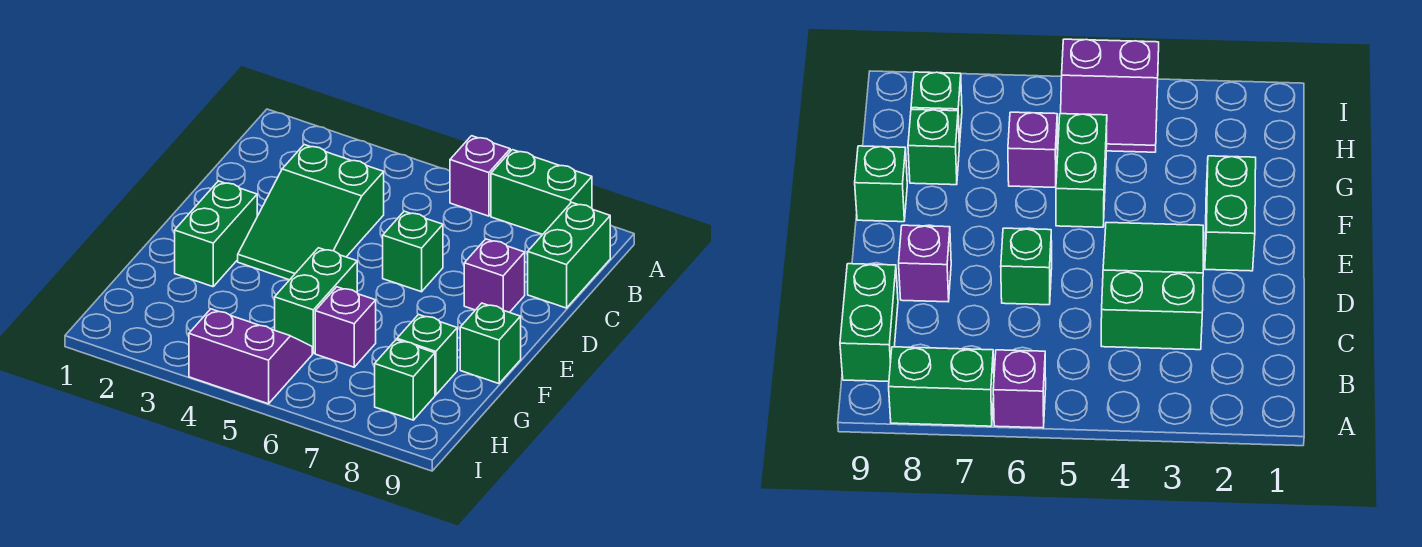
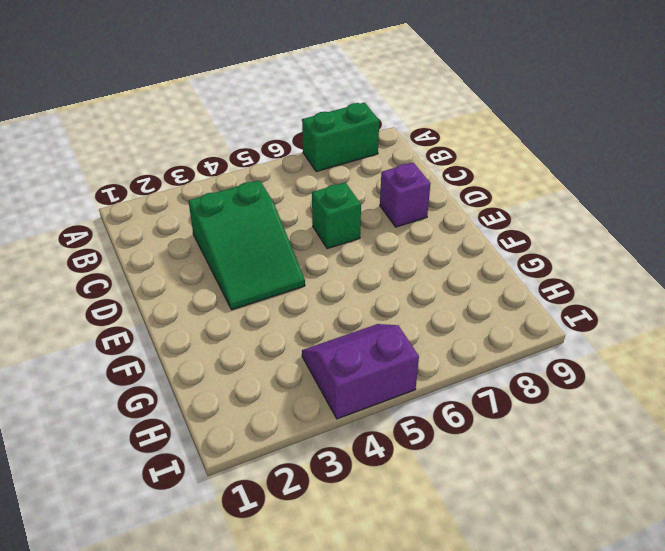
none -> purple brick A6 level 1
none -> green brick B9:C9 level 1
none -> green brick E2:F2 level 1

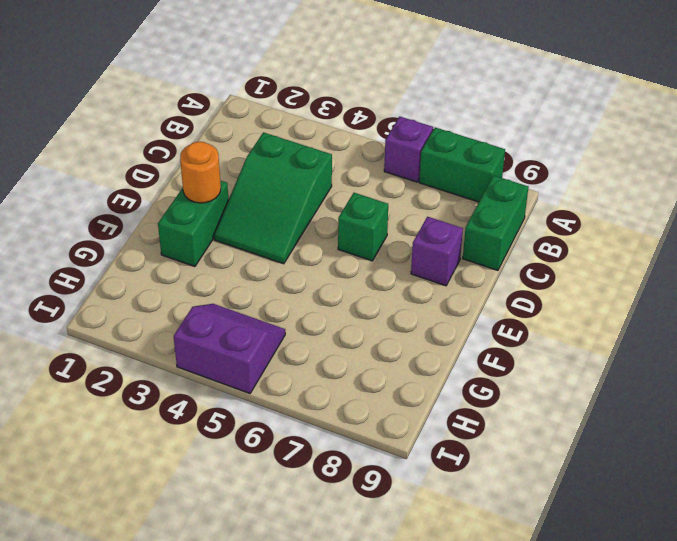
orange round brick E2 level 2 -> none
none -> green brick F5:G5 level 1
none -> green brick F9 level 1
none -> purple brick G6 level 1

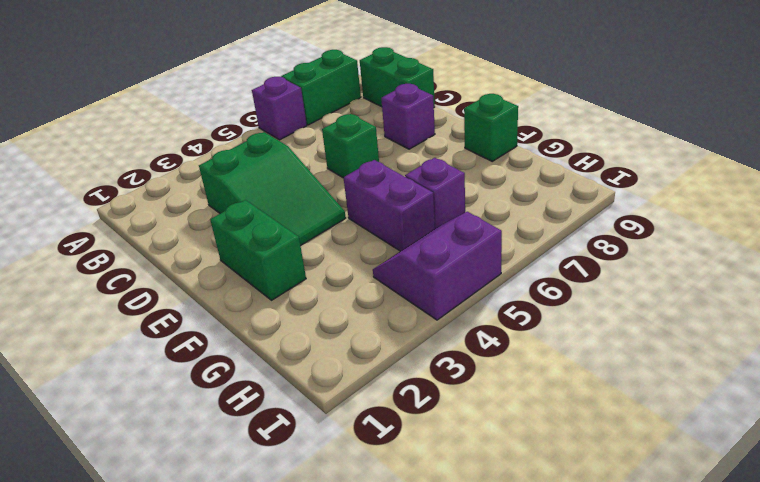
purple brick F5:G5 level 1 -> green brick F5:G5 level 1
none -> green brick G8 level 1
none -> green brick H8 level 1

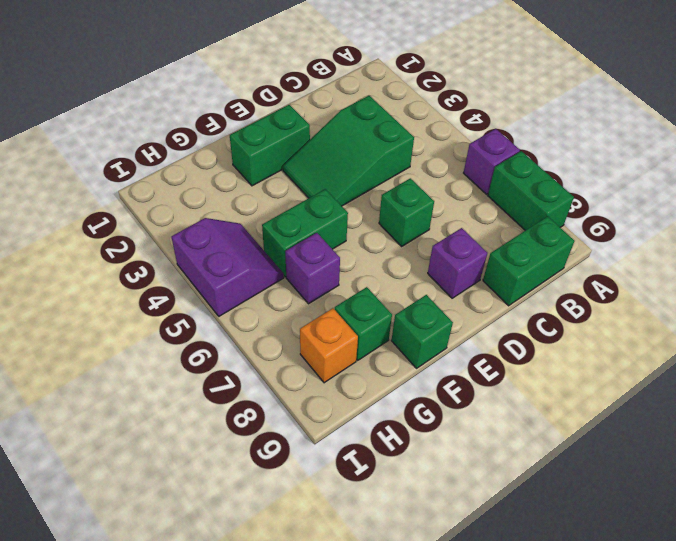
orange brick H8 level 1 -> green brick H8 level 1

